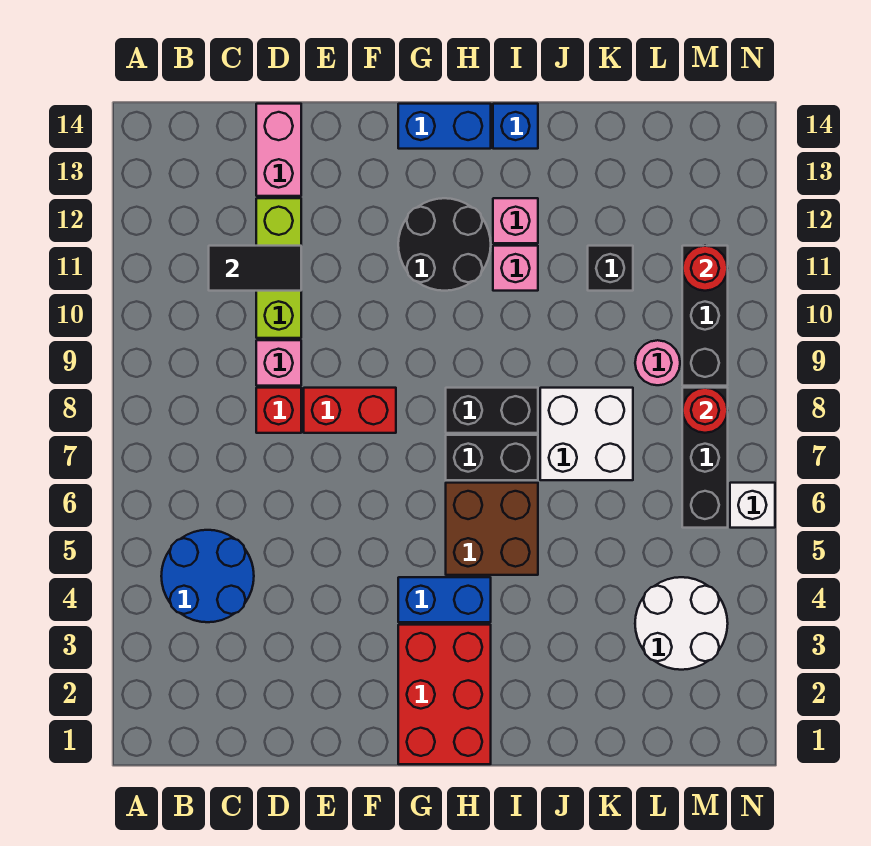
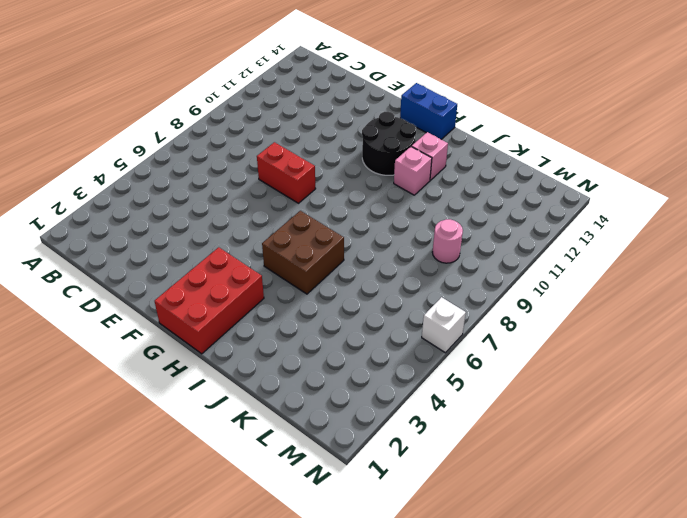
none -> blue round brick B4:C5 level 1
none -> red brick D8 level 1
none -> pink brick D9 level 1

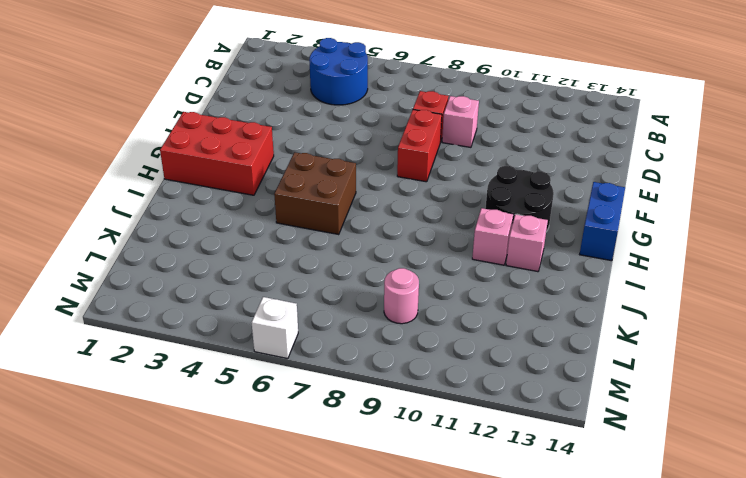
none -> lime brick D10:D12 level 1
none -> pink brick D13:D14 level 1
none -> blue brick G4:H4 level 1

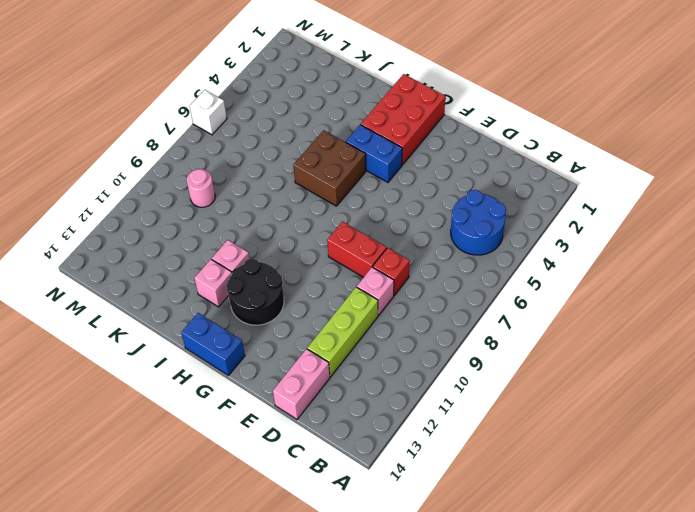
none -> black brick H7:I7 level 1
none -> black brick H8:I8 level 1
none -> blue brick I14 level 1

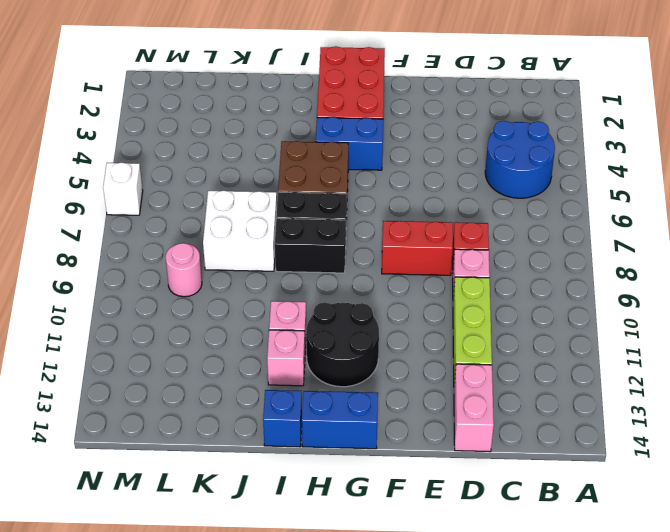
none -> black brick K11 level 1
none -> white round brick L3:M4 level 1
none -> black brick M6:M8 level 1

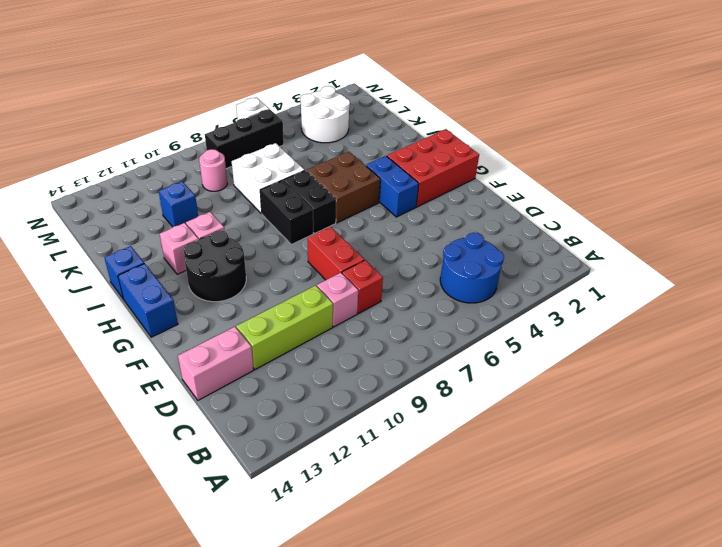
blue brick K11 level 1 -> black brick K11 level 1
none -> black brick M9:M11 level 1
none -> black tile C11:D11 level 2
none -> red round brick M8 level 2

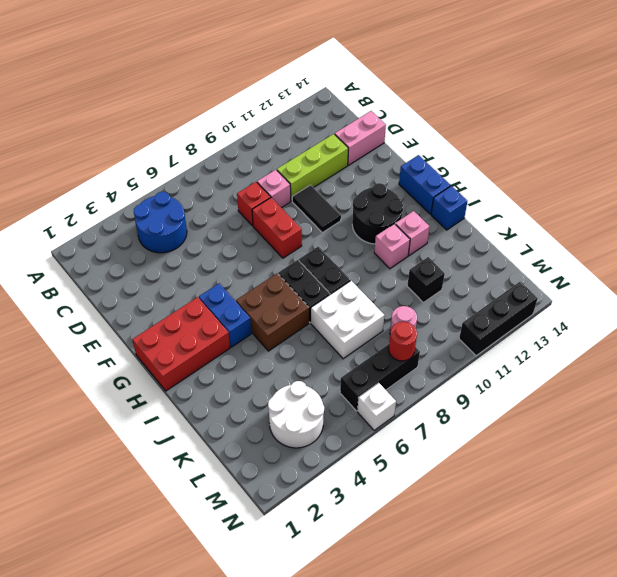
black tile E10:F10 level 1 -> black tile C11:D11 level 2
black brick N11:N13 level 1 -> black brick M9:M11 level 1
none -> red round brick M11 level 2

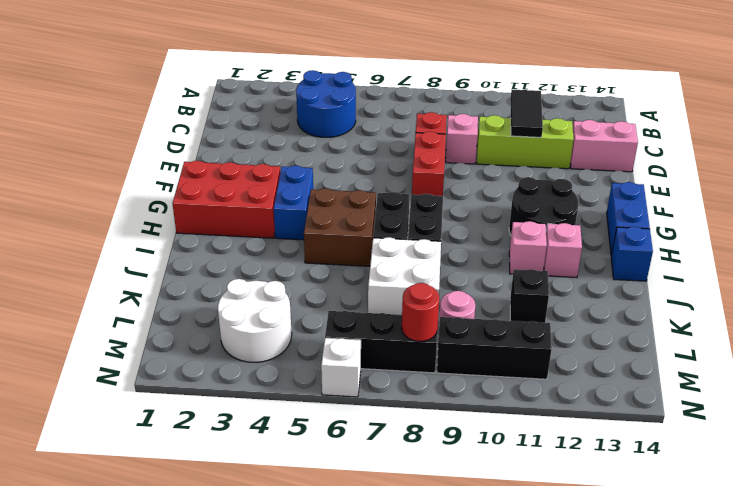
none -> red round brick M11 level 2

